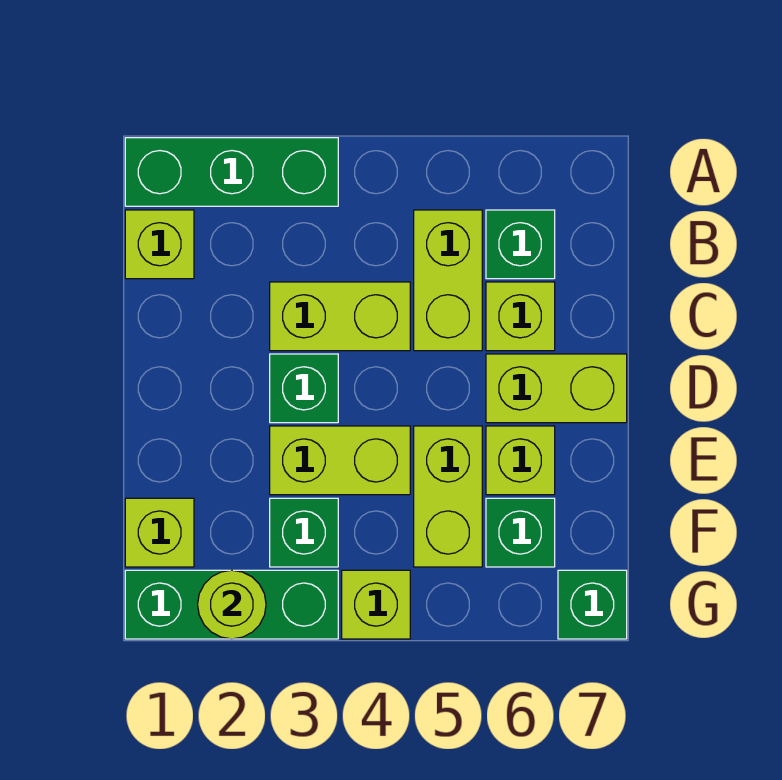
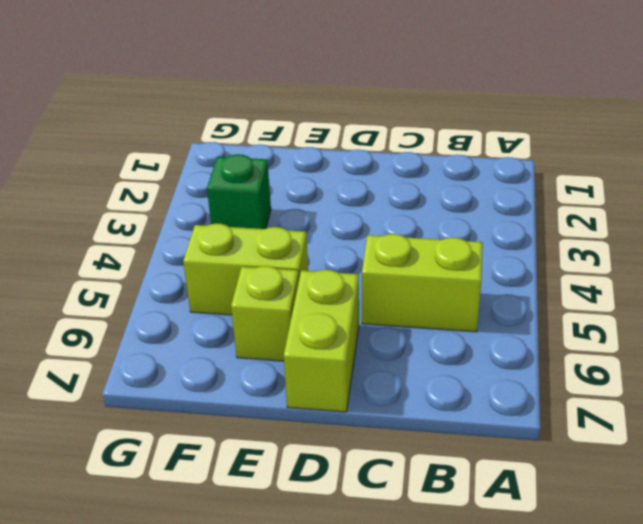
none -> green brick A1:A3 level 1
none -> lime brick B1 level 1
none -> green brick B6 level 1

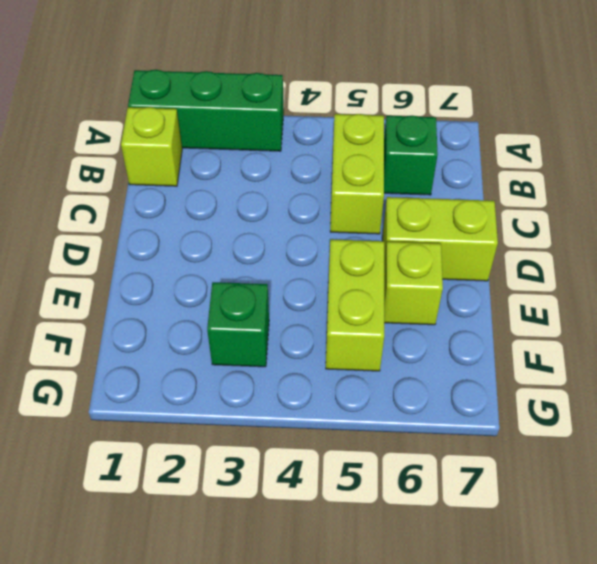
none -> lime brick C3:C4 level 1
none -> lime brick C6 level 1
none -> green brick D3 level 1

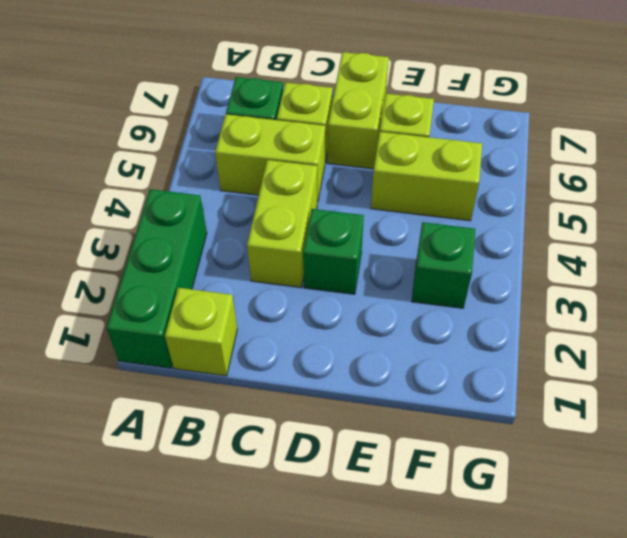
none -> lime brick E3:E4 level 1
none -> lime brick F1 level 1
none -> green brick F6 level 1

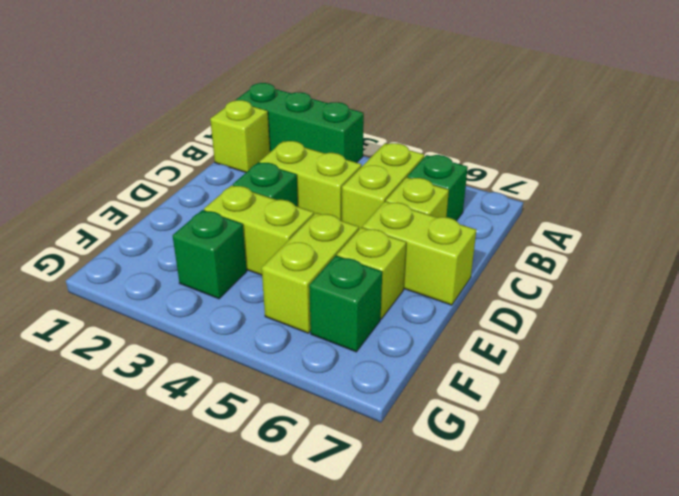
none -> lime brick F1 level 1
none -> green brick G1:G3 level 1
none -> lime brick G4 level 1

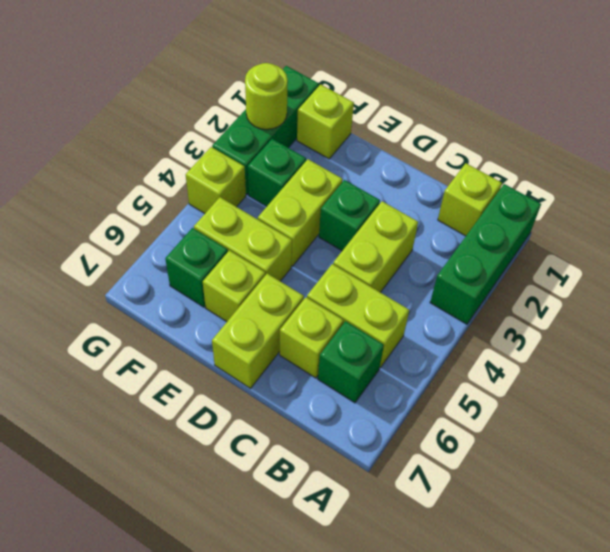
none -> green brick G7 level 1

